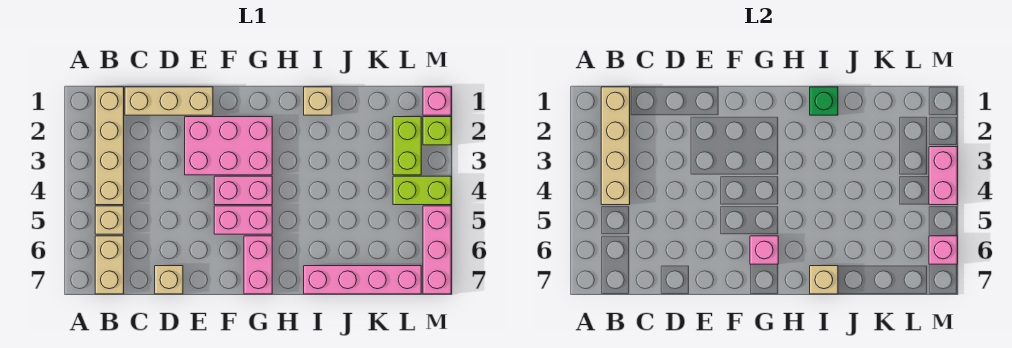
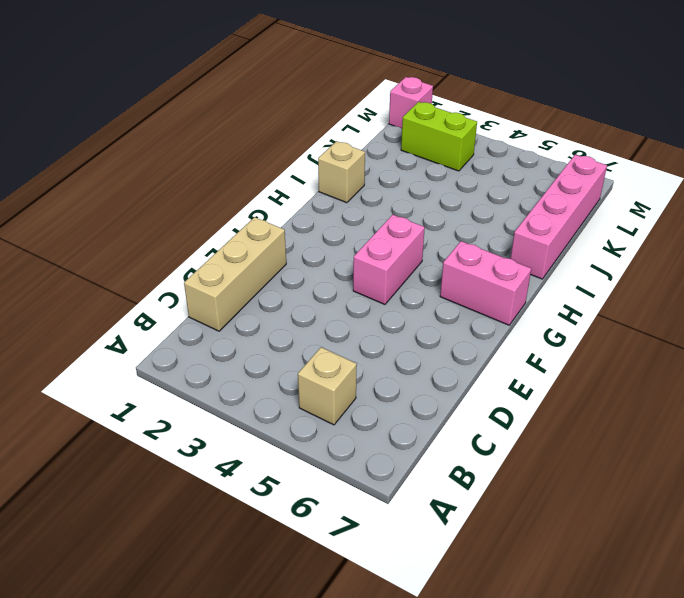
none -> tan brick B1:B4 level 1
none -> tan brick B6:B7 level 1
none -> tan brick D7 level 1

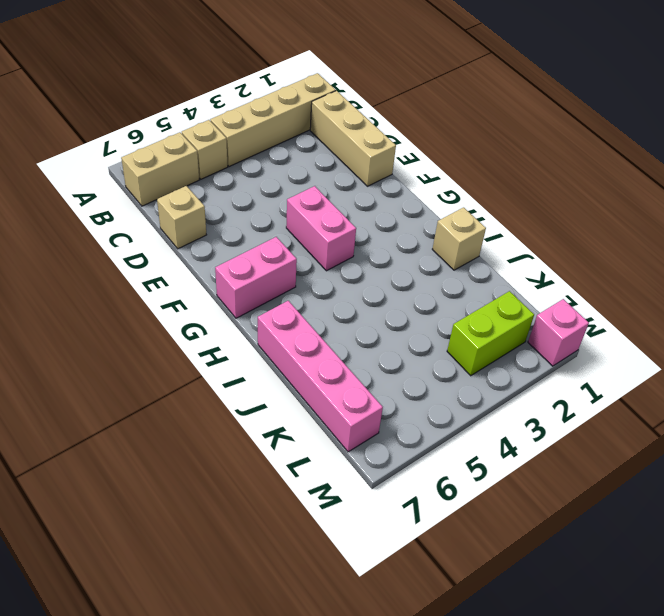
none -> pink brick E2:G3 level 1
none -> pink brick F5:G5 level 1
none -> lime brick L4:M4 level 1

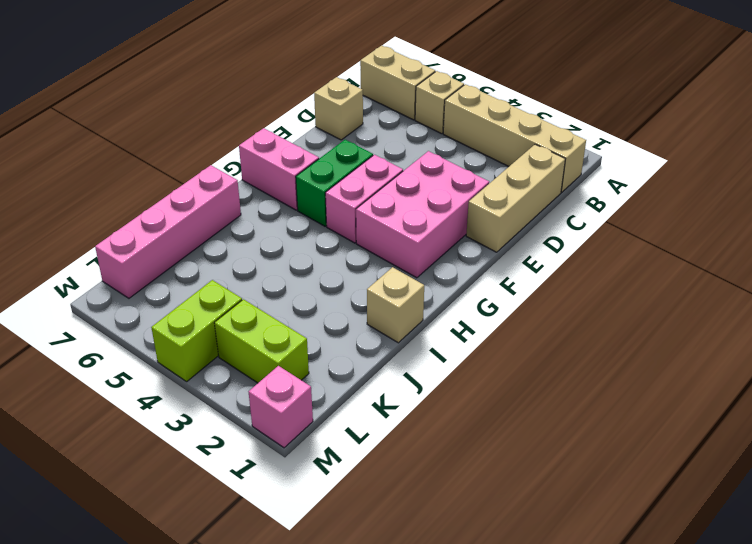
green brick F5:G5 level 1 -> pink brick F5:G5 level 1
none -> lime brick M2 level 1
none -> pink brick M5:M7 level 1
none -> tan brick B1:B4 level 2

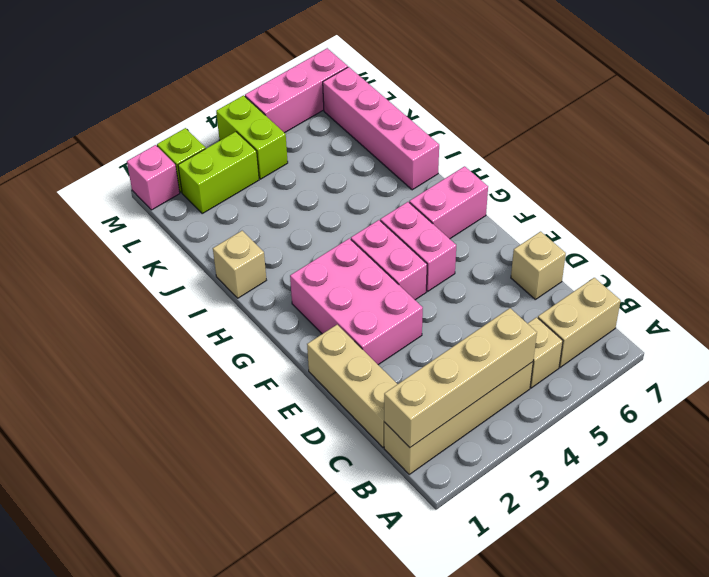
none -> pink brick G6 level 2
none -> green brick I1 level 2
none -> tan brick I7 level 2

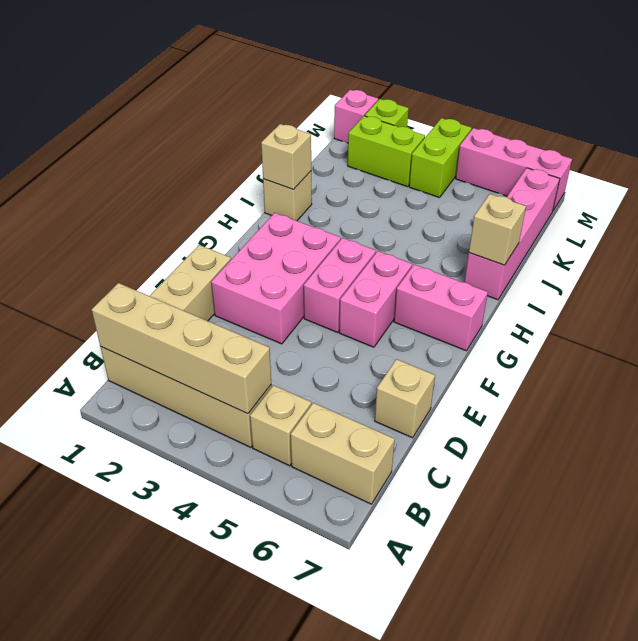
tan brick I1 level 2 -> green brick I1 level 2
none -> pink brick G6 level 2
none -> pink brick M3:M4 level 2
none -> pink brick M6 level 2

